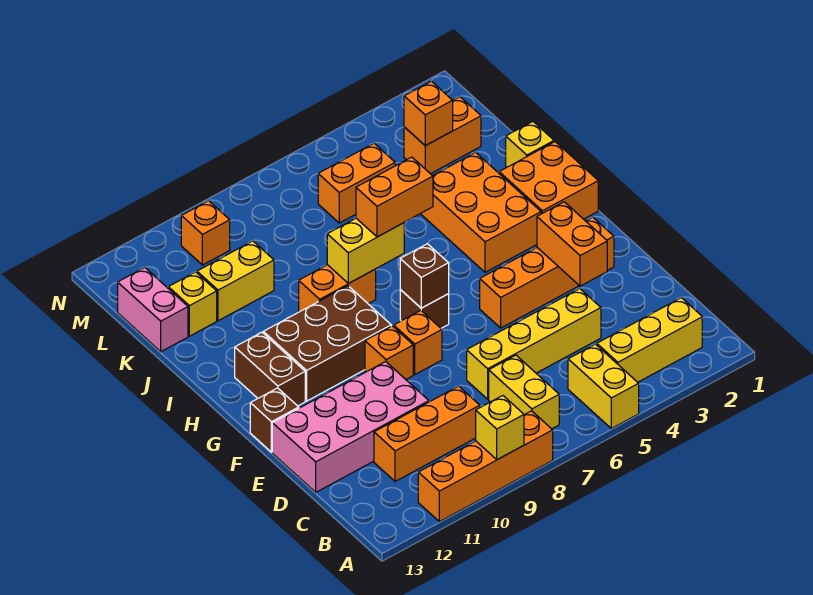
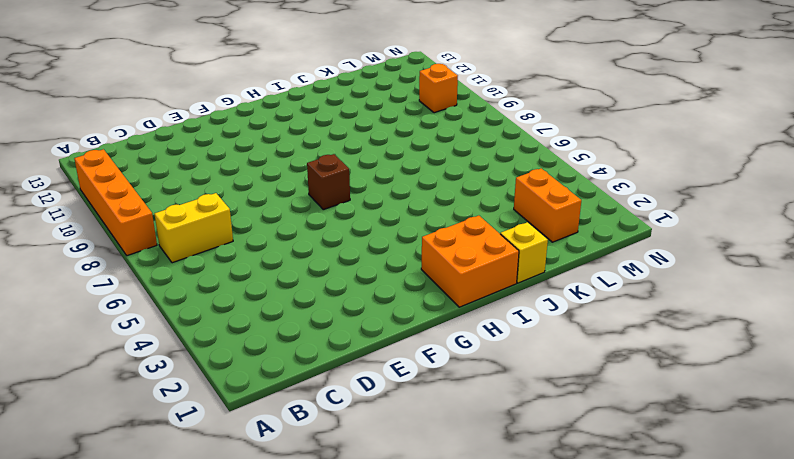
none -> yellow brick A5:B5 level 1
none -> yellow brick B2:B4 level 1
none -> orange brick C9:C11 level 1
none -> yellow brick D4:D7 level 1

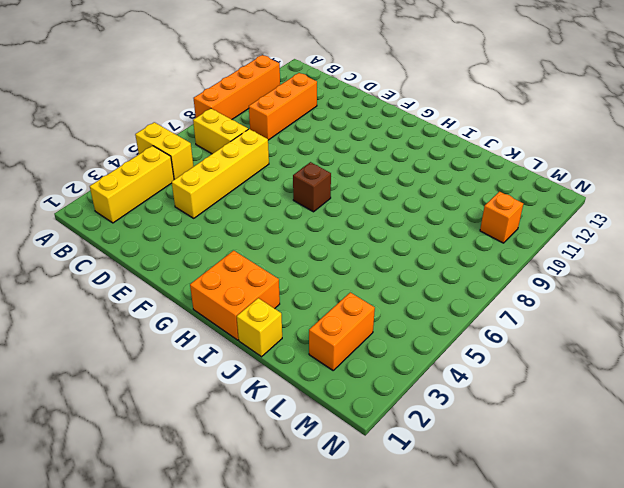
none -> pink brick D10:E13 level 1
none -> orange brick F2:F5 level 1
none -> orange brick F8 level 1
none -> orange brick F9 level 1

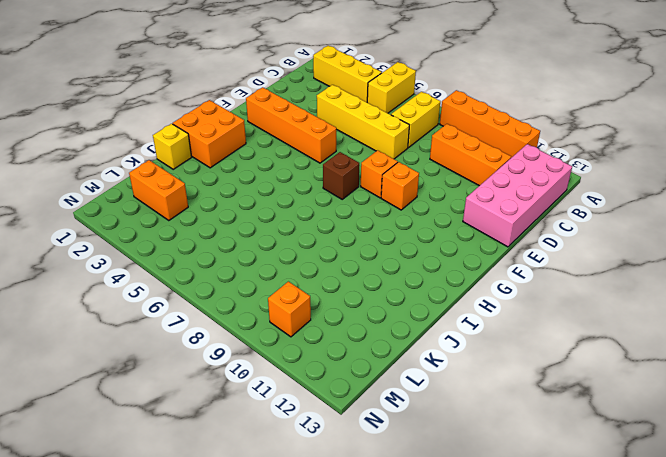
pink brick B12:E13 level 1 -> pink brick D10:E13 level 1
none -> brown brick F13 level 1
none -> brown brick G9:H11 level 1
none -> brown brick G12:H12 level 1
none -> orange brick H3:J4 level 1

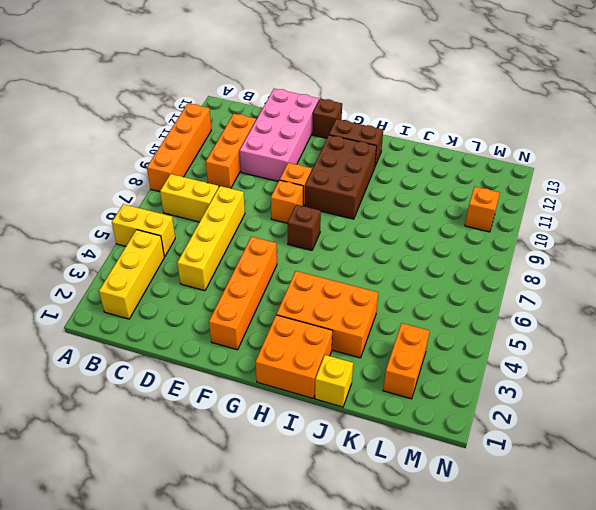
none -> orange brick I8:I9 level 1
none -> yellow brick K10:K11 level 1
none -> yellow brick K12 level 1
none -> pink brick K13:L13 level 1

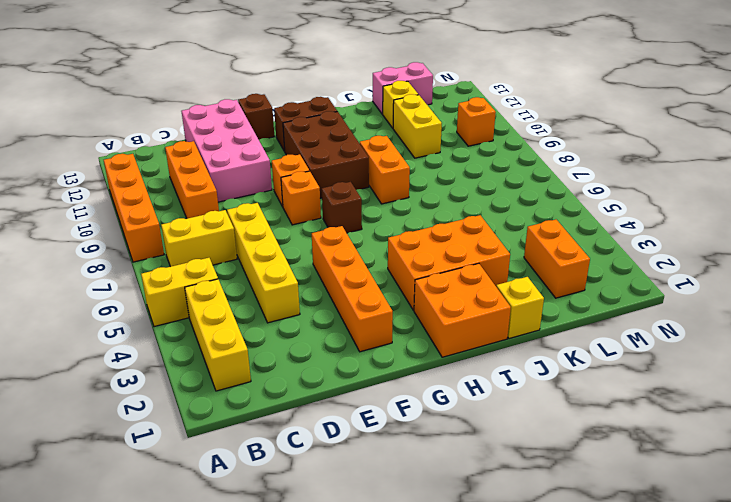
none -> orange brick L5:L6 level 1
none -> yellow brick A9 level 2
none -> orange brick E3:F3 level 2
none -> brown brick G7 level 2

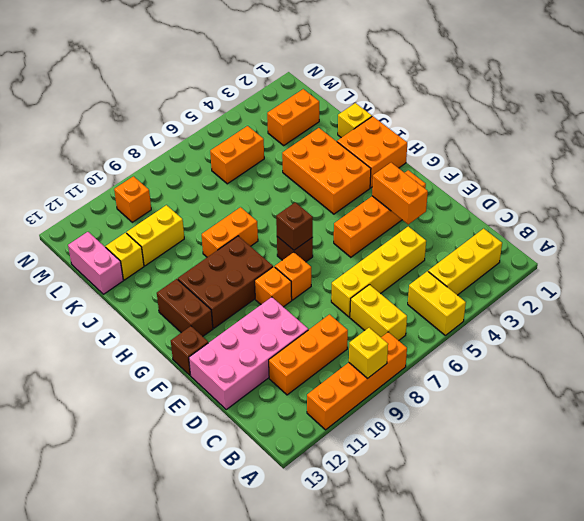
none -> yellow brick I7:I8 level 2
none -> orange brick L3 level 2
none -> orange brick I6:I7 level 3

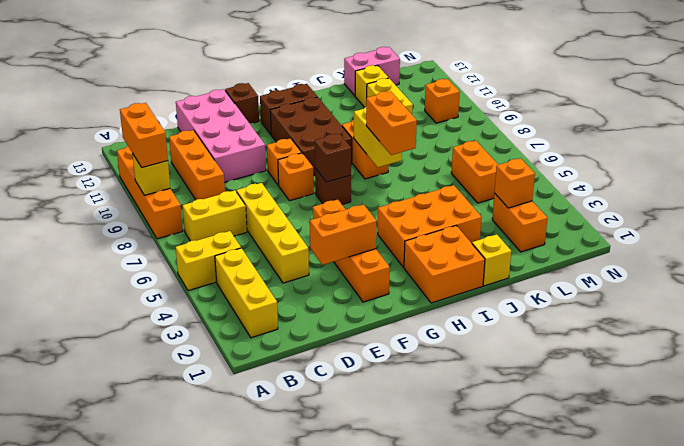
orange brick A9:A10 level 3 -> none

